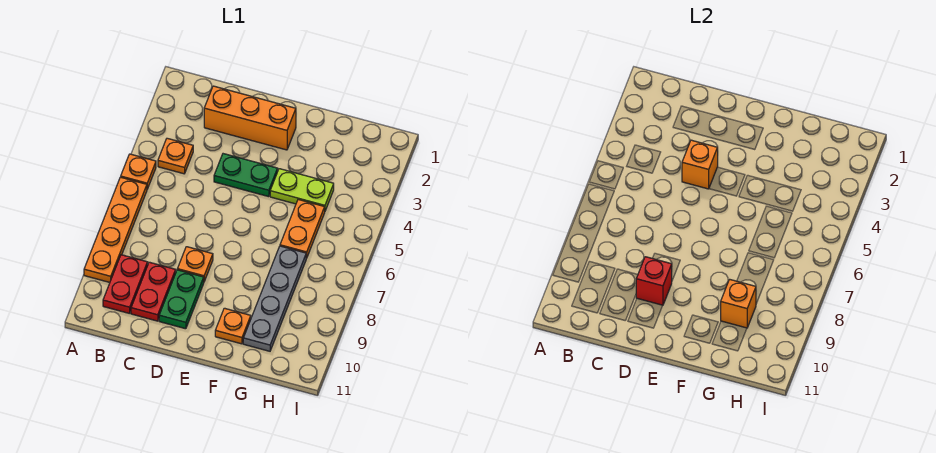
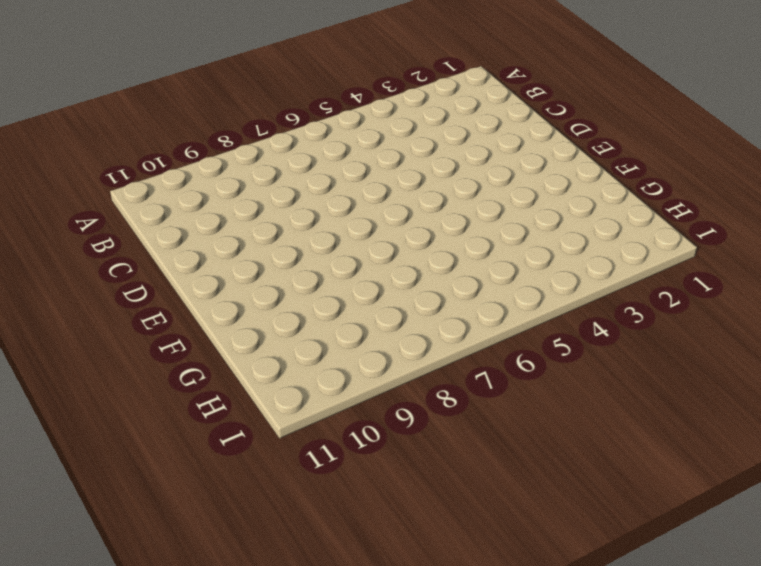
none -> orange plate A5 level 1
none -> orange plate A6:A9 level 1
none -> orange plate B4 level 1

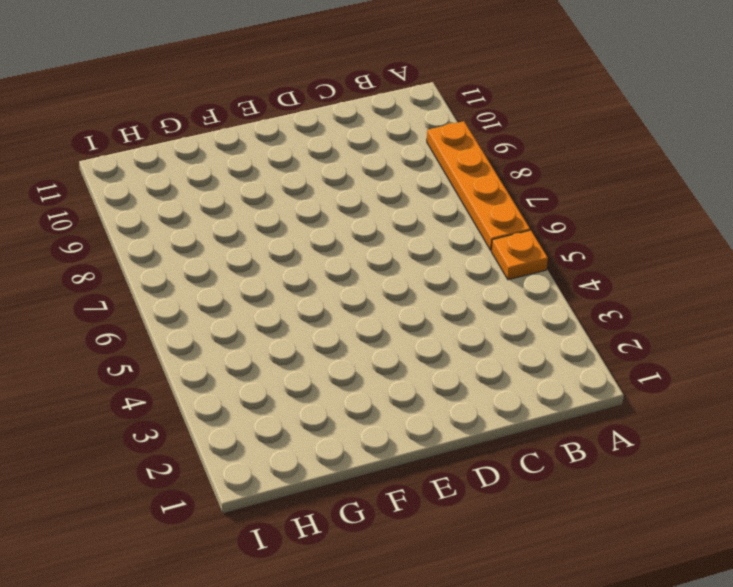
none -> orange plate B4 level 1
none -> red plate B9:B10 level 1
none -> orange brick C2:E2 level 1

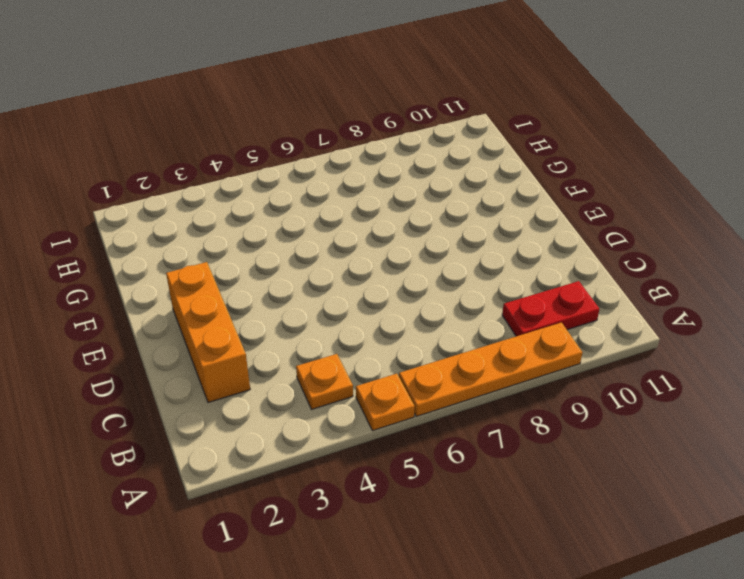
none -> red plate C9:C10 level 1
none -> green plate D4:E4 level 1
none -> orange plate D8 level 1

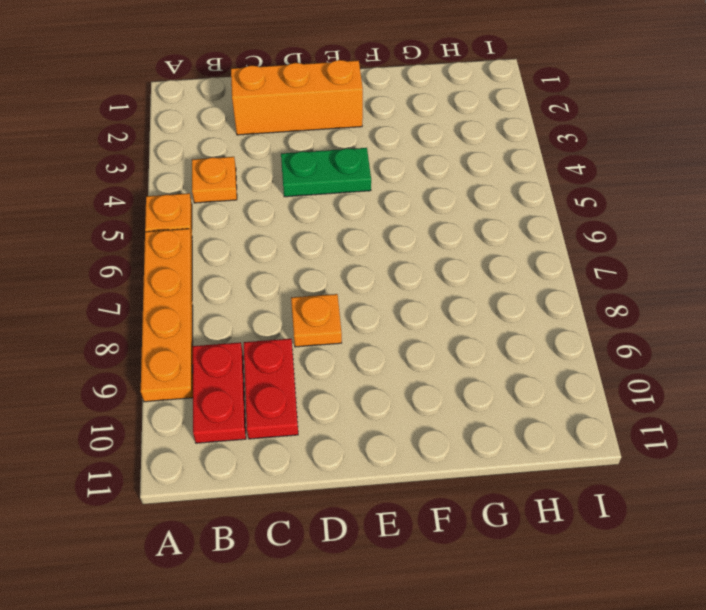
none -> green plate D9:D10 level 1
none -> lime plate F4:G4 level 1
none -> orange plate F10 level 1

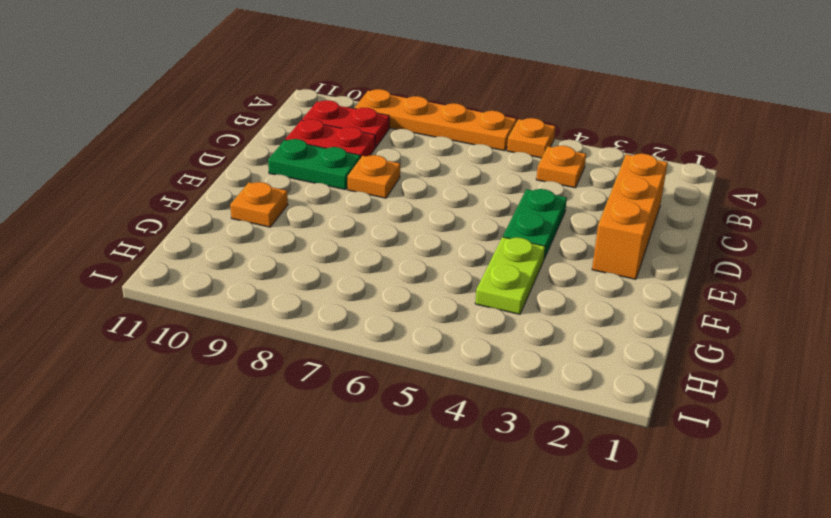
none -> orange plate G5:G6 level 1
none -> grey plate G7:G10 level 1
none -> orange brick D4 level 2

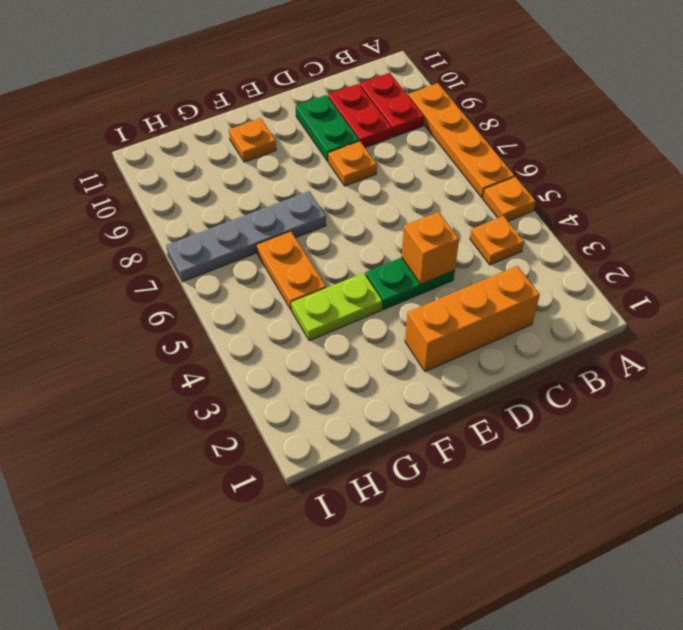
grey plate F7:I7 level 1 -> grey plate G7:G10 level 1
none -> red brick D9 level 2
none -> orange brick G9 level 2

